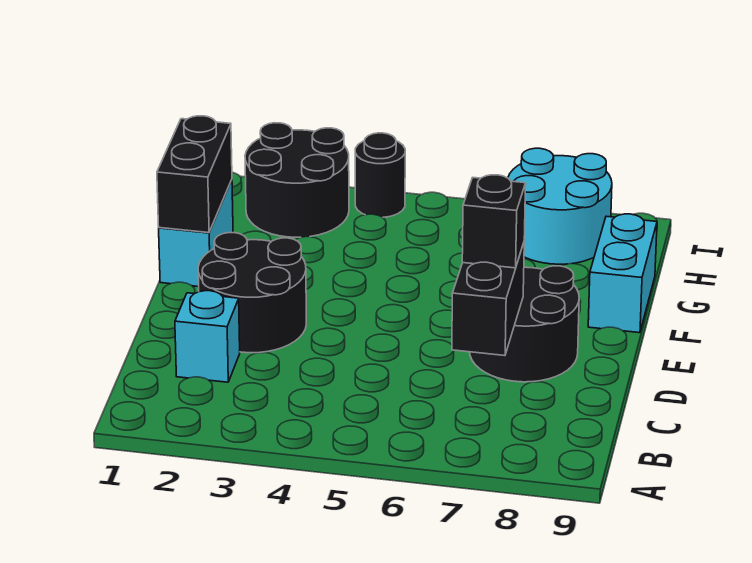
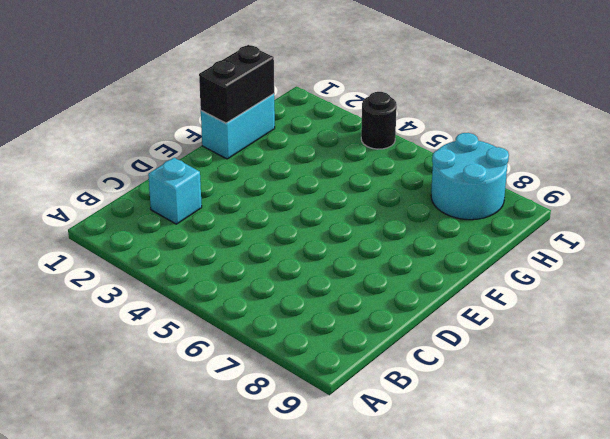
none -> black round brick D2:E3 level 1
none -> black round brick D7:E8 level 1

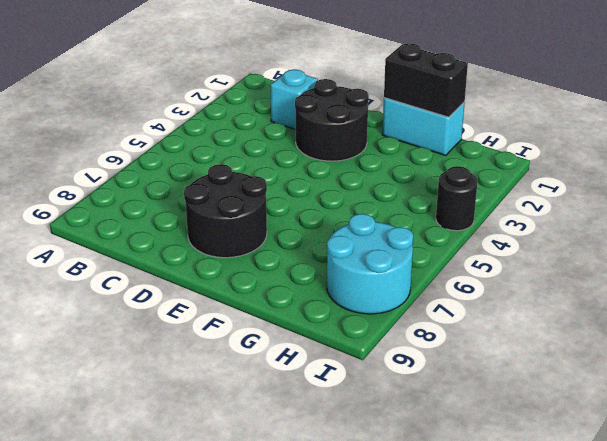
none -> cyan brick F9:G9 level 1
none -> black round brick H2:I3 level 1

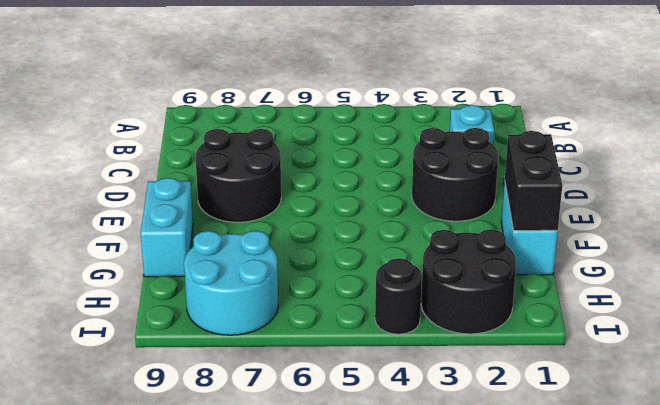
none -> black brick C7:D7 level 2
none -> black brick D7 level 3

